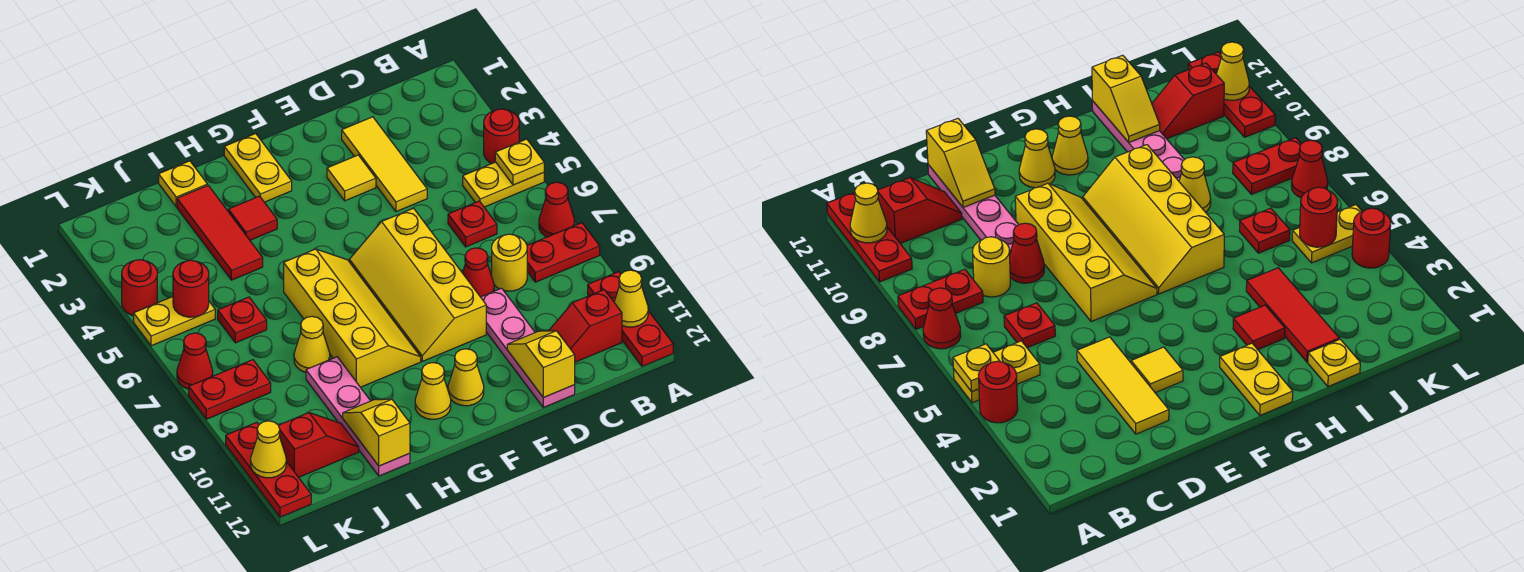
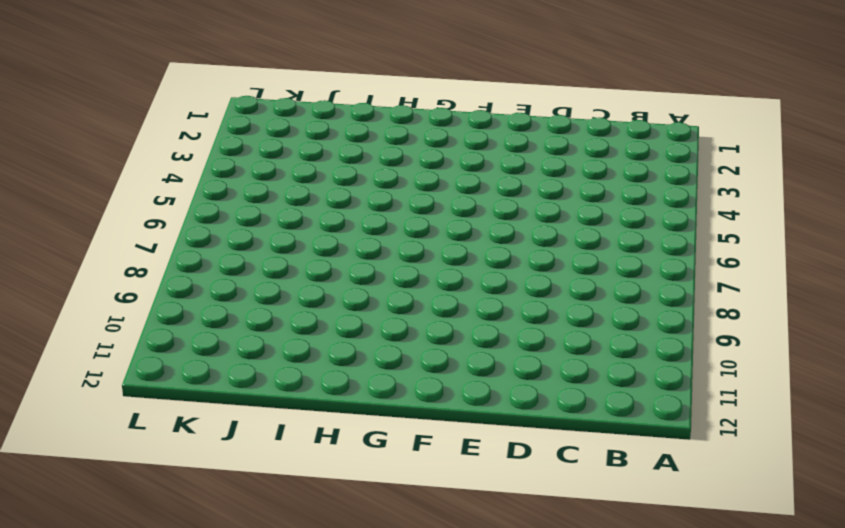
none -> red round brick A4 level 1
none -> yellow plate A5:B5 level 1
none -> red cone A7 level 1
none -> red plate A8:B8 level 1

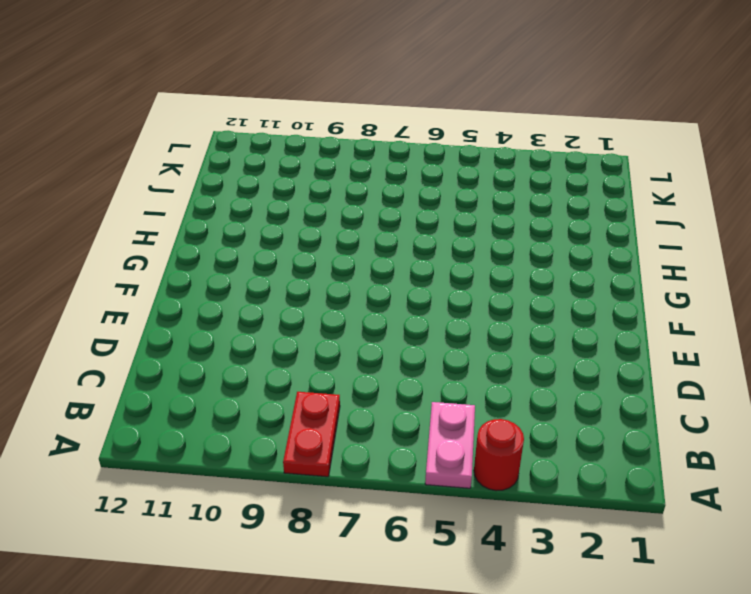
pink plate A5:B5 level 1 -> yellow plate A5:B5 level 1
none -> red cone A7 level 1
none -> red plate A10:A12 level 1
none -> red slope B11:C11 level 1 top B
none -> red plate C6 level 1

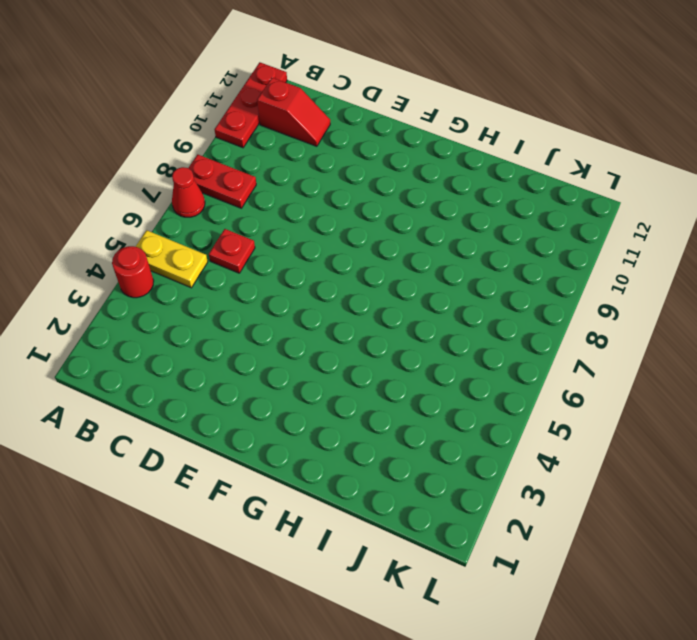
none -> yellow round brick C8 level 1
none -> yellow tile D2:D4 level 1
none -> red cone D8 level 1
none -> pink plate D9:D12 level 1

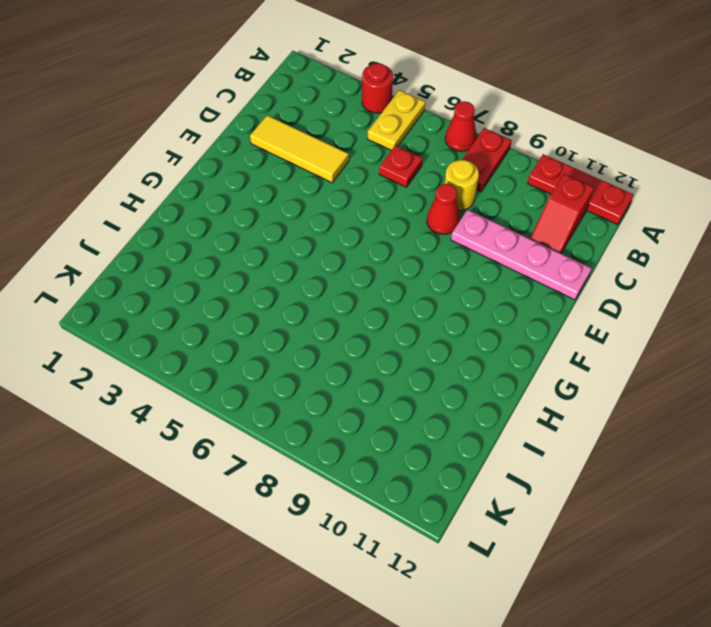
none -> yellow tile E3 level 1
none -> yellow slope E6:F9 level 1 top E
none -> yellow cone F11 level 1
none -> yellow plate G1:G2 level 1

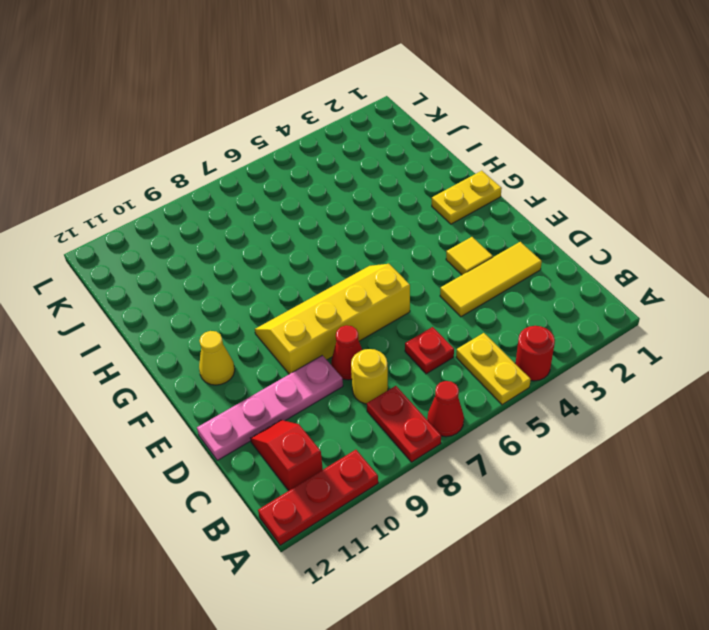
none -> yellow slope G6:H9 level 1 top H
none -> yellow cone G11 level 1
none -> red tile H3 level 1
none -> yellow plate I1 level 1

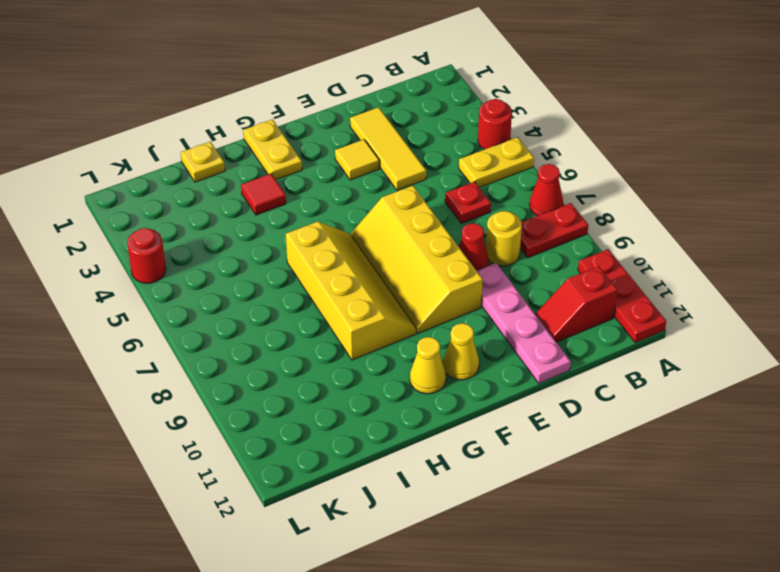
none -> red tile I2:I4 level 1
none -> yellow cone I8 level 1
none -> pink plate I9:I12 level 1
none -> red plate J6 level 1

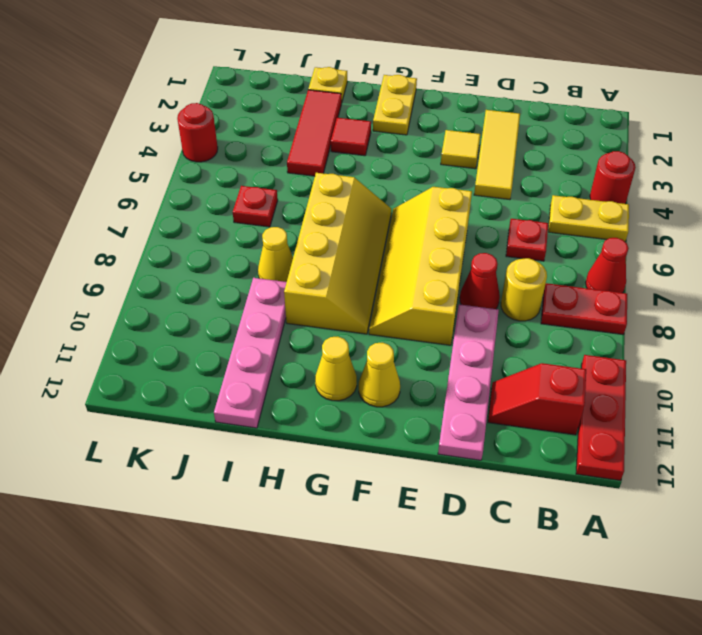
none -> red slope J11:K11 level 1 top K
none -> yellow plate K5:L5 level 1
none -> red plate K8:L8 level 1
none -> red cone L7 level 1

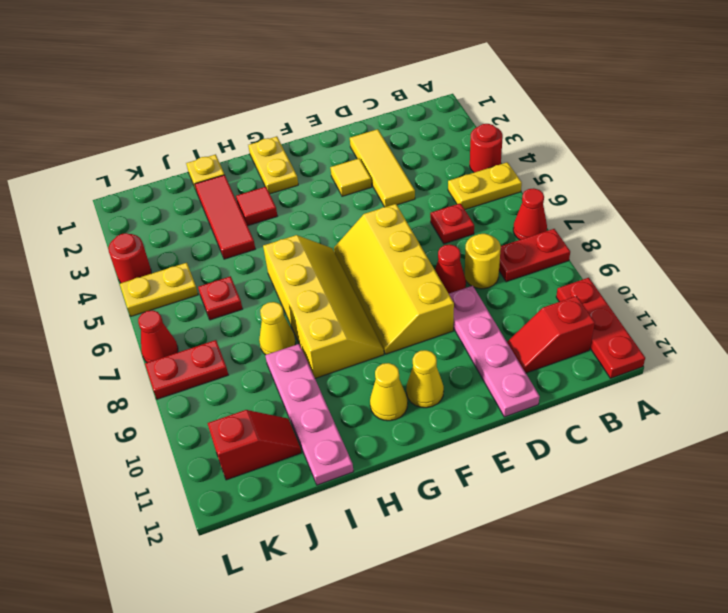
none -> red plate L10:L12 level 1
none -> yellow plate A5 level 2
none -> yellow cone A11 level 2
none -> yellow slope D11:D12 level 2 top 12

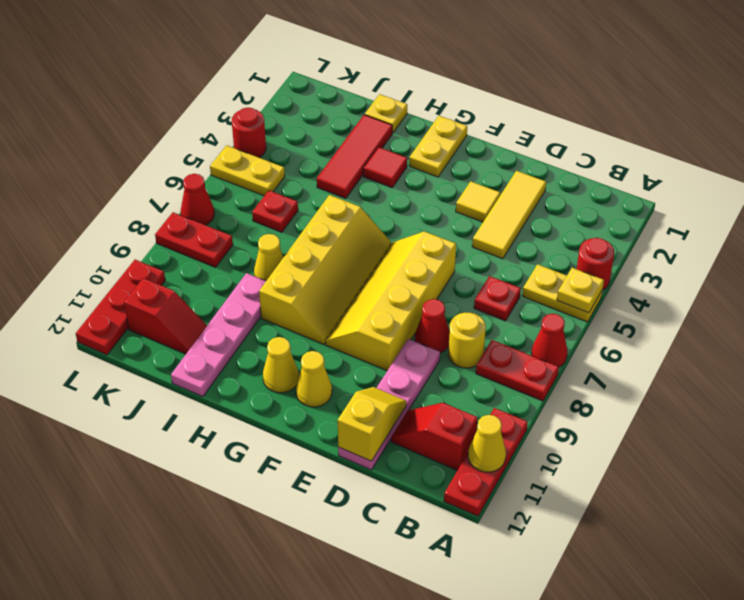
none -> yellow slope I11:I12 level 2 top 12
none -> red round brick K5 level 2
none -> yellow cone L11 level 2

